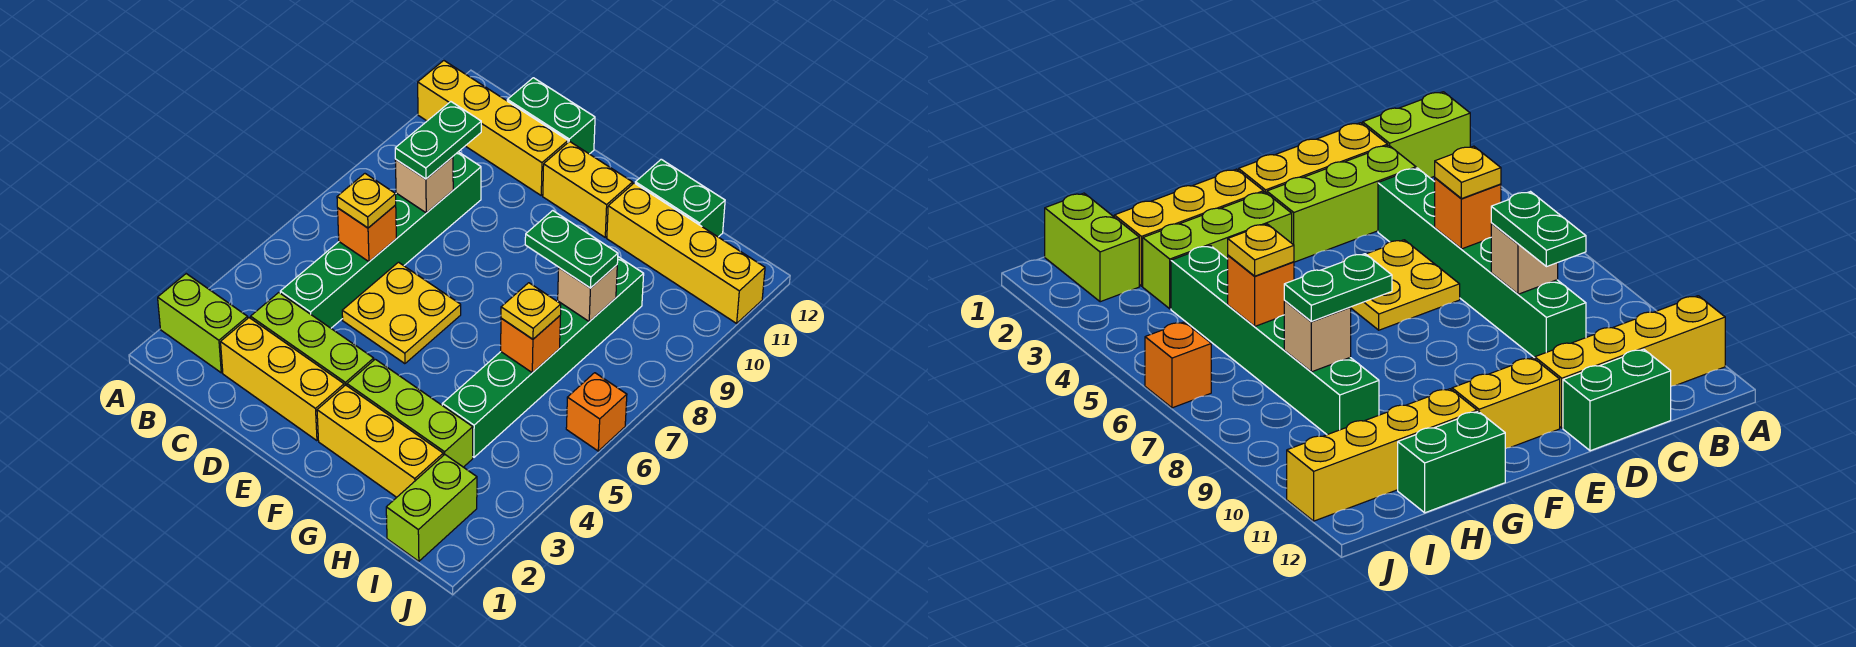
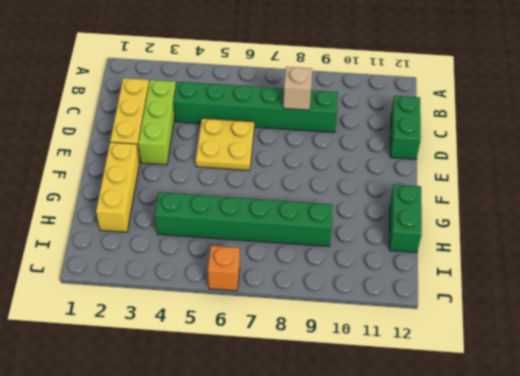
none -> lime brick A2:B2 level 1
none -> yellow brick A11:D11 level 1
none -> yellow brick E11:F11 level 1

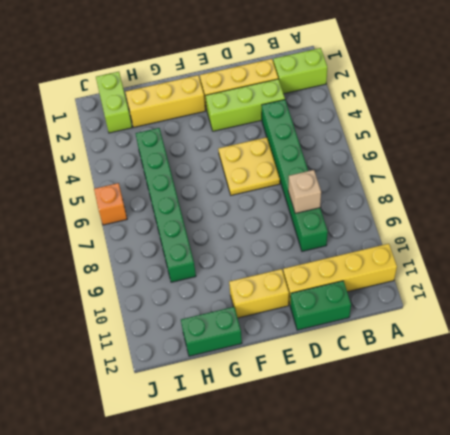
none -> lime brick F3:H3 level 1
none -> yellow brick G11:J11 level 1
none -> orange brick C6 level 2

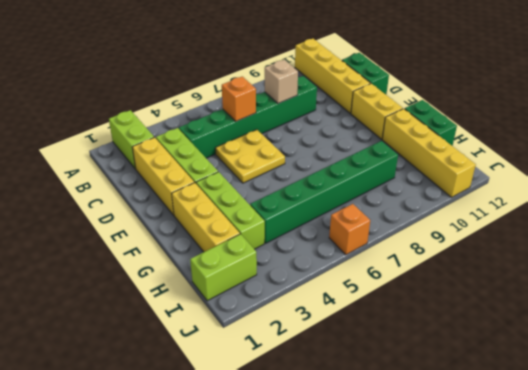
none -> orange brick H6 level 2
none -> tan brick H8 level 2
none -> yellow plate C6 level 3

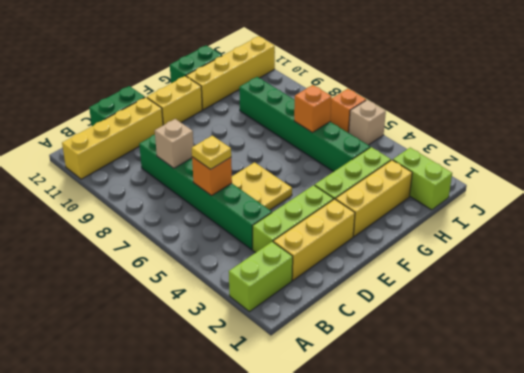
tan brick J5 level 1 -> tan brick H8 level 2
none -> green plate C8:C9 level 3
none -> green plate G8:H8 level 3
none -> yellow plate H6 level 3

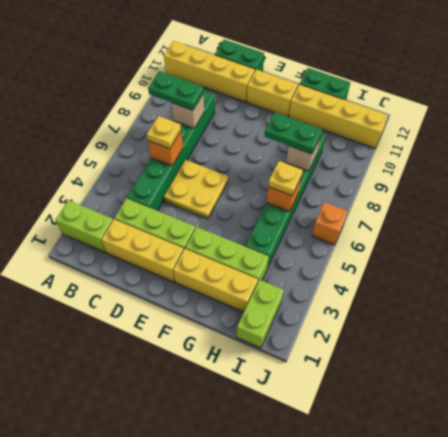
green plate B8:C8 level 3 -> green plate C8:C9 level 3

